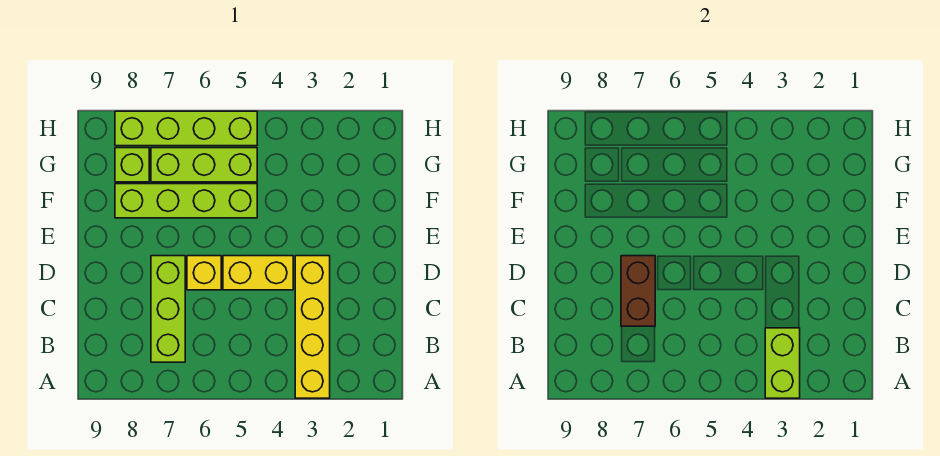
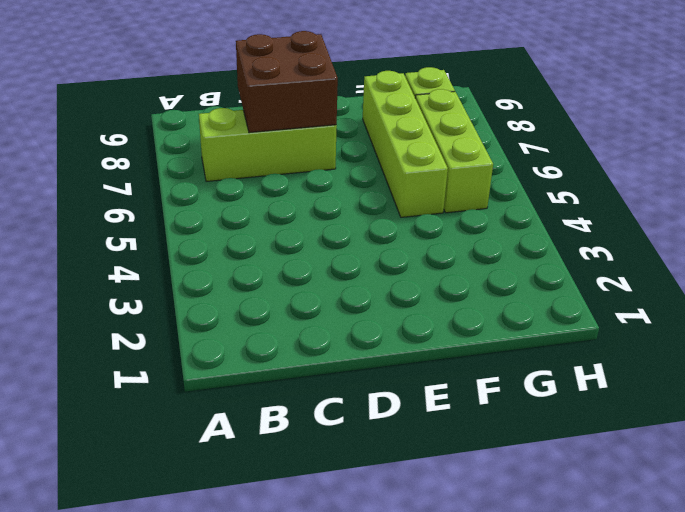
brown brick C7:D8 level 2 -> brown brick C7:D7 level 2
none -> yellow brick A3:D3 level 1
none -> yellow brick D4:D5 level 1

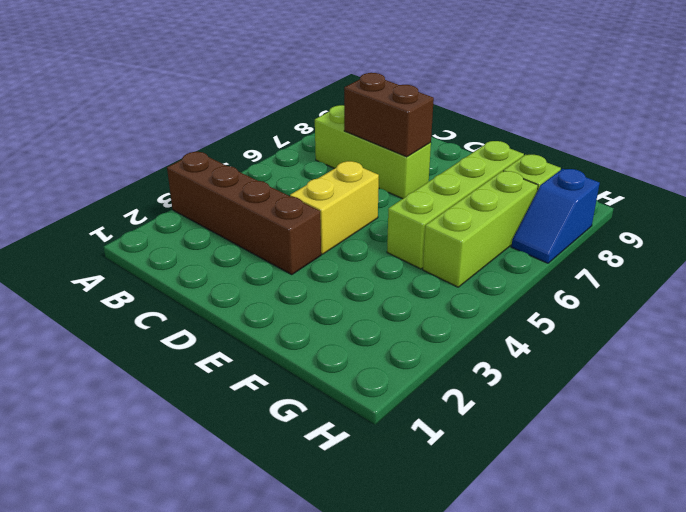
brown brick A3:D3 level 1 -> yellow brick A3:D3 level 1
blue slope H7:H8 level 1 top 8 -> lime brick H5:H8 level 1
none -> yellow brick D6 level 1
none -> lime brick A3:B3 level 2

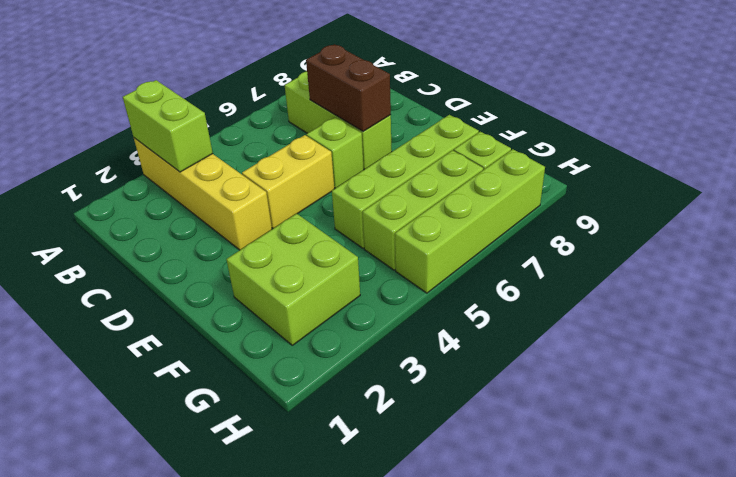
lime brick D6 level 1 -> yellow brick D6 level 1
lime brick F2:G3 level 1 -> none

